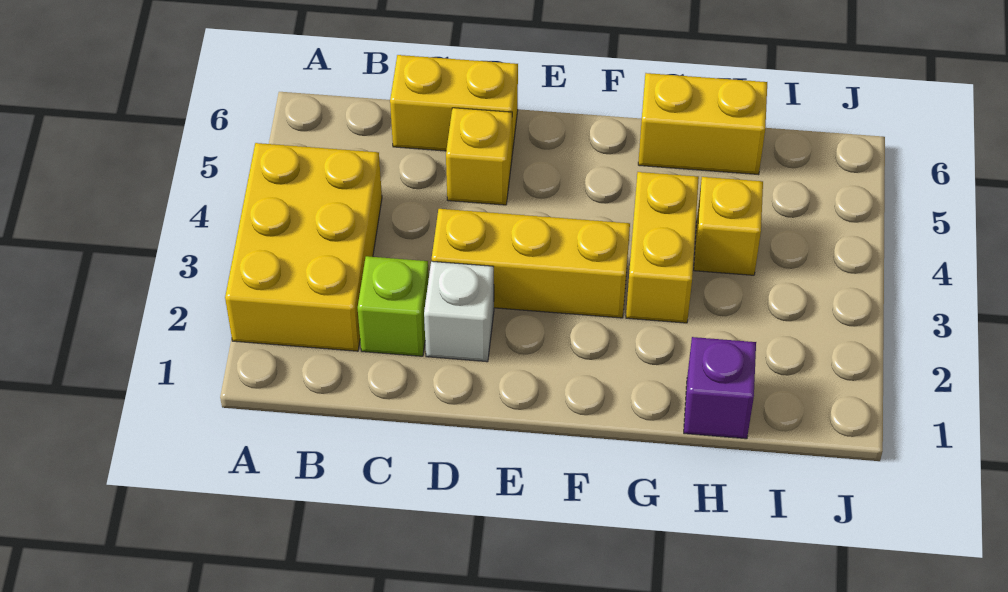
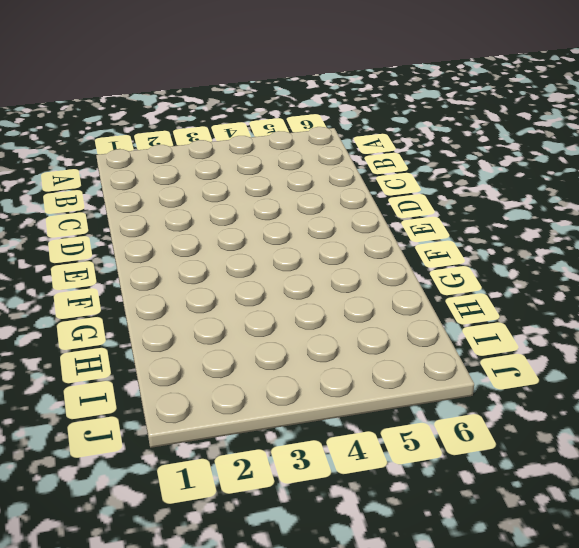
none -> yellow brick A2:B4 level 1
none -> lime brick C2 level 1

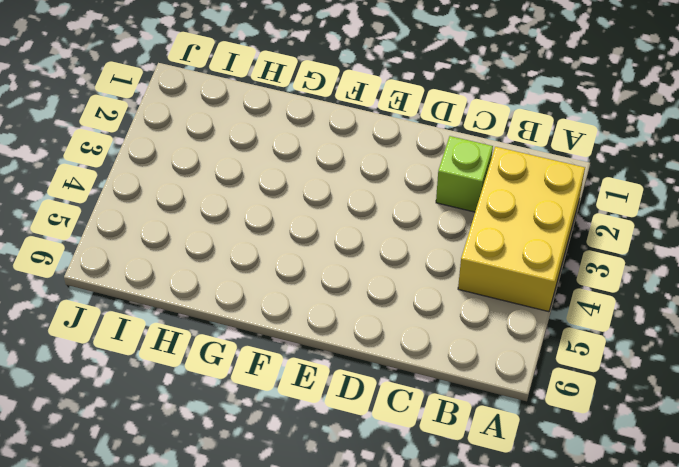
none -> yellow brick C6:D6 level 1
none -> white brick D2 level 1

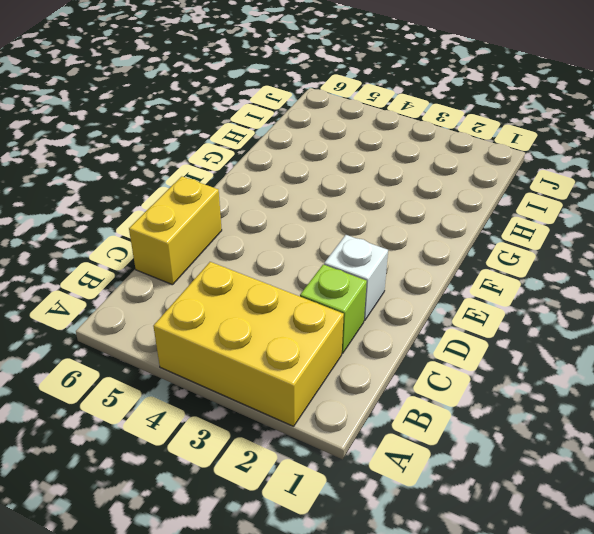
none -> yellow brick D3:F3 level 1
none -> yellow brick D5 level 1

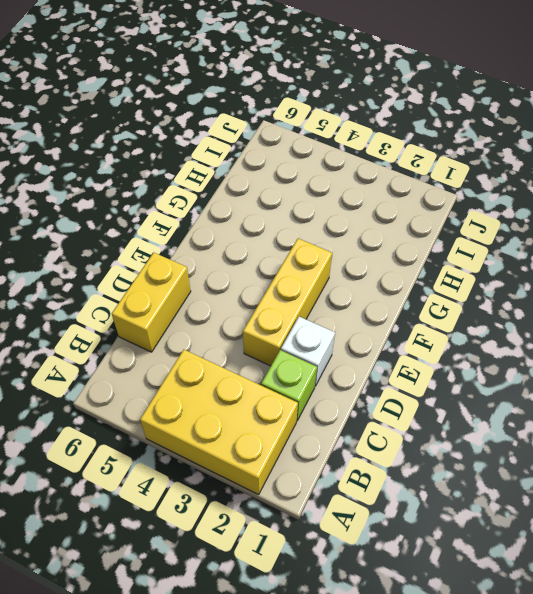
none -> yellow brick D5 level 1
none -> yellow brick G3:G4 level 1

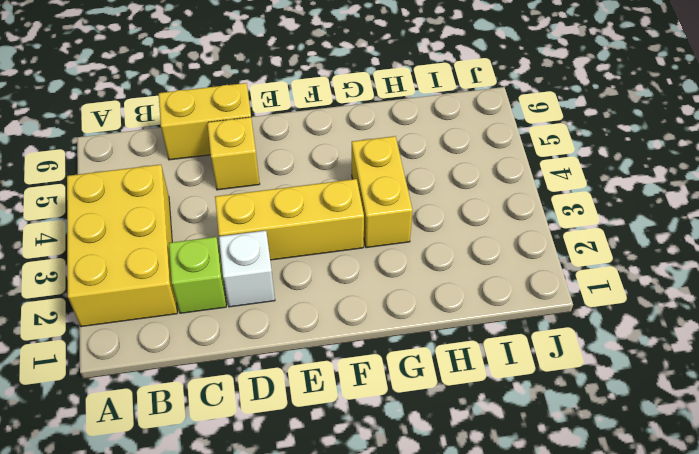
none -> yellow brick G6:H6 level 1
none -> purple brick H1 level 1

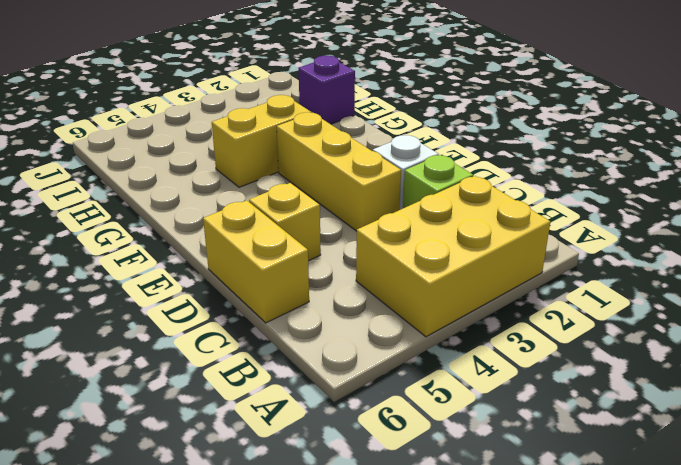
none -> yellow brick G6:H6 level 1
none -> yellow brick H4 level 1

